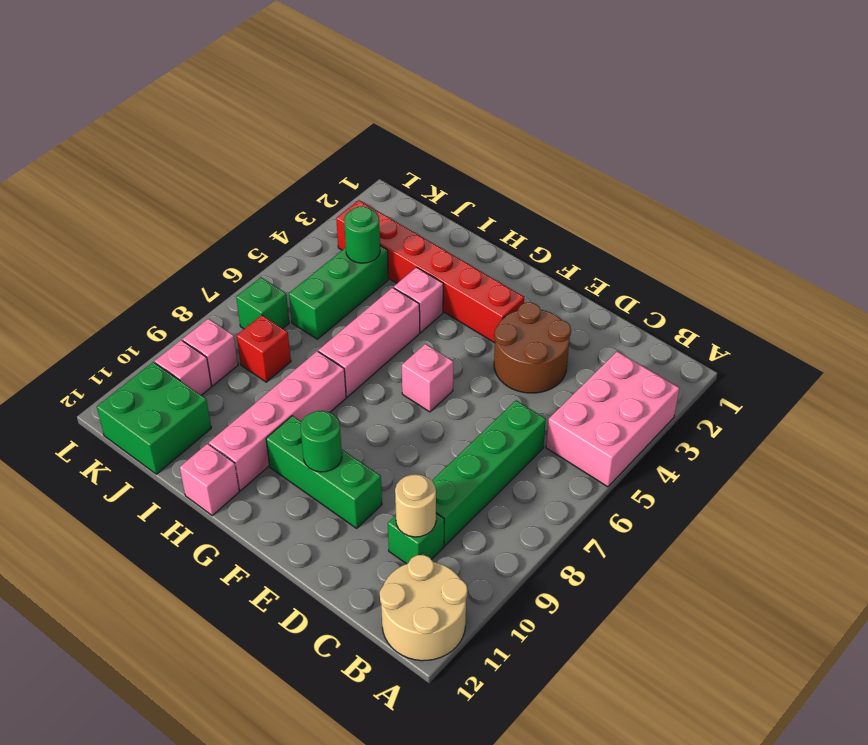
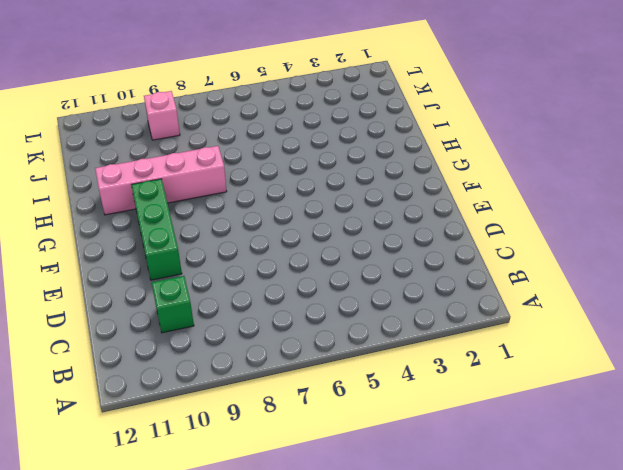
none -> pink brick A3:B5 level 1
none -> tan round brick A11:B12 level 1
none -> green brick C6:C9 level 1

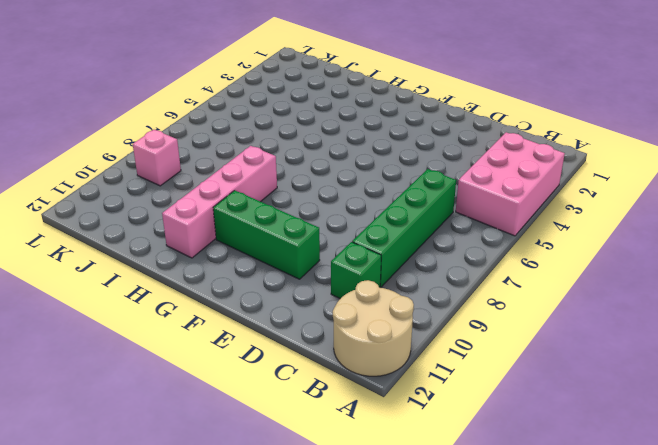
none -> brown round brick D3:E4 level 1
none -> red brick F3:K3 level 1
none -> pink brick F6 level 1

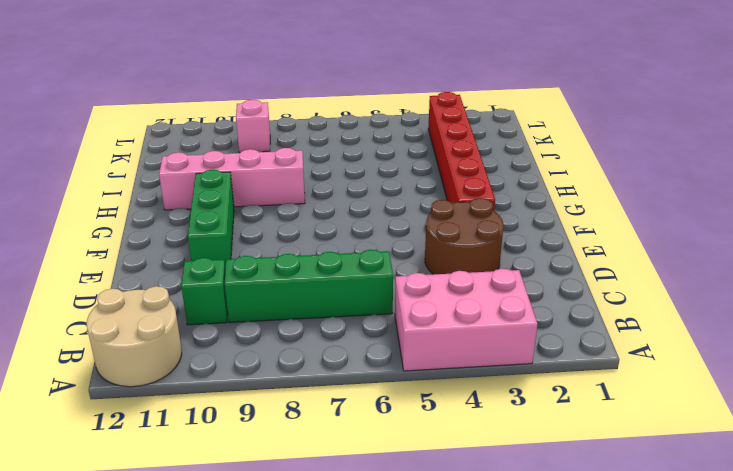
none -> pink brick F6 level 1
none -> pink brick H4 level 1
none -> pink brick H5:H7 level 1

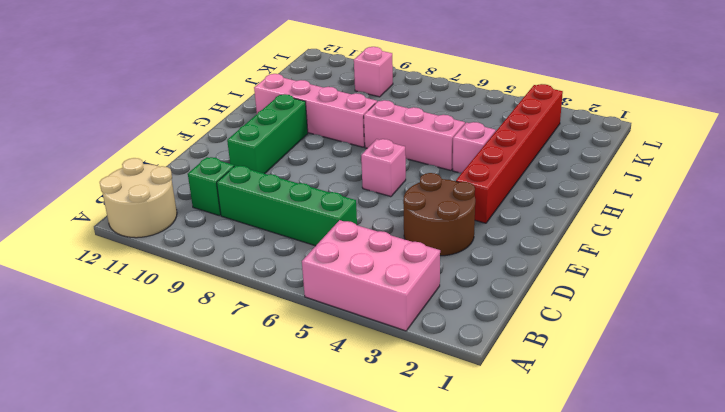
none -> pink brick H12 level 1
none -> green brick J4:J6 level 1
none -> red brick J8 level 1

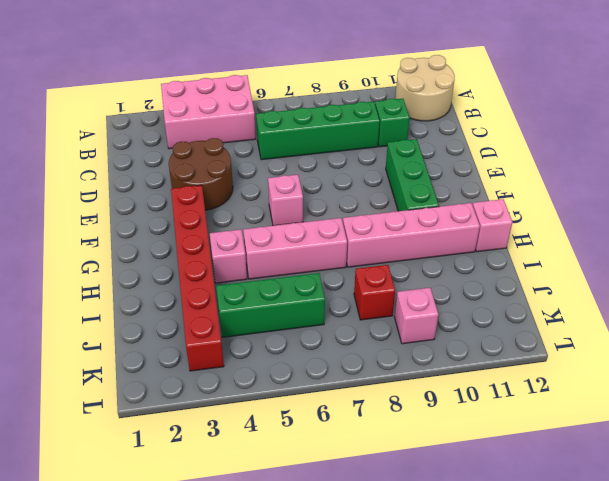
none -> green brick J11:K12 level 1
none -> green brick K7 level 1
none -> pink brick K10 level 1

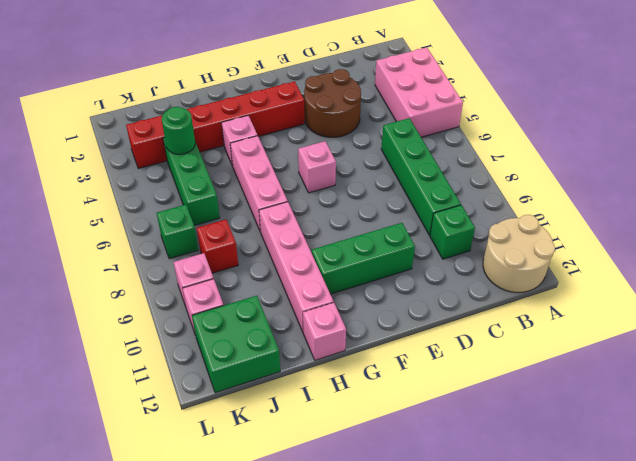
none -> tan round brick C10 level 2
none -> green round brick F10 level 2

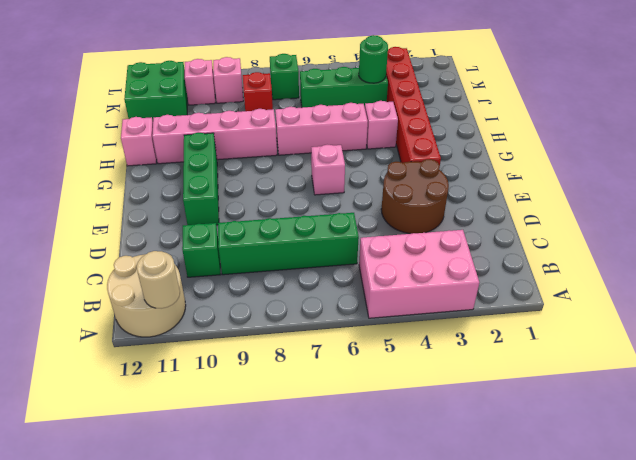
tan round brick A11 level 2 -> tan round brick C10 level 2
none -> green round brick F10 level 2

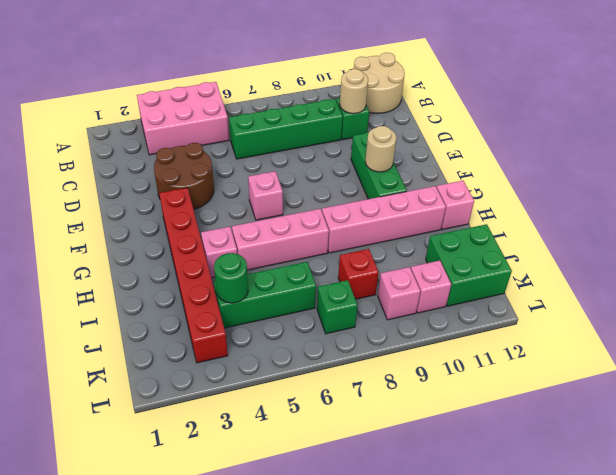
tan round brick F10 level 2 -> green round brick F10 level 2

